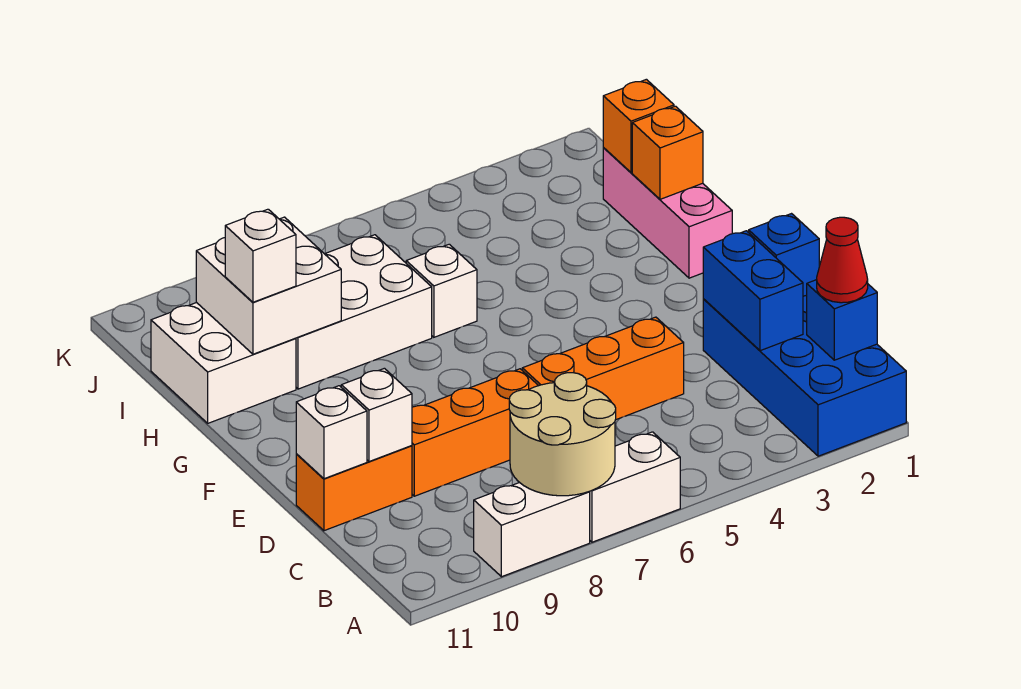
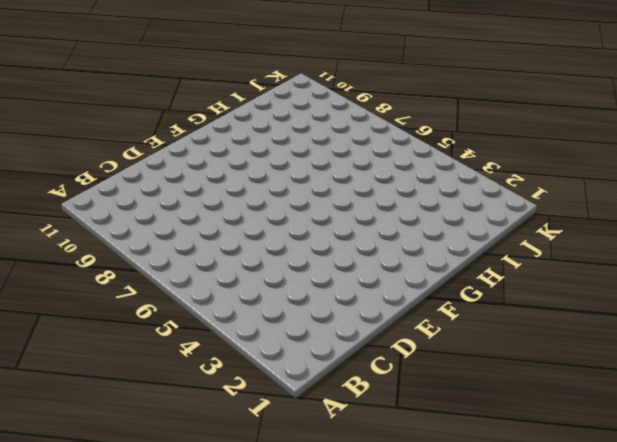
none -> blue brick A1:D2 level 1
none -> white brick A6:A7 level 1
none -> white brick A8:A9 level 1

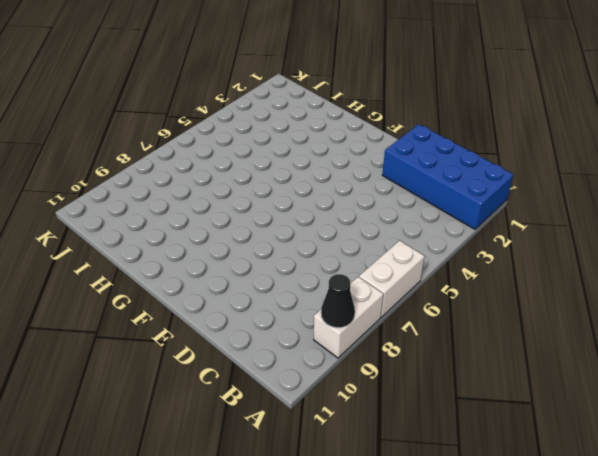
black cone A9 level 2 -> none
none -> orange brick D4:D6 level 1
none -> orange brick D7:D9 level 1
none -> orange brick D10:D11 level 1

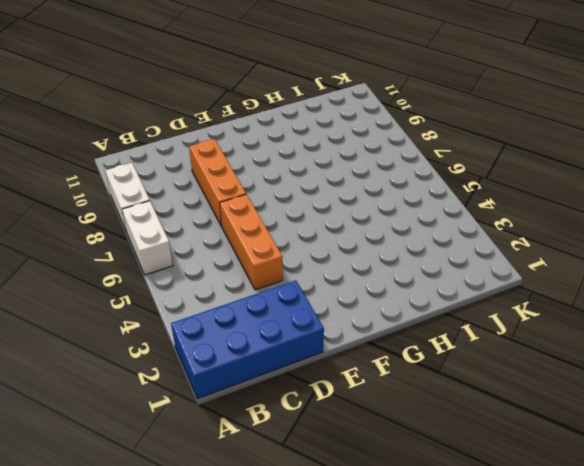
none -> orange brick D10:D11 level 1
none -> pink brick G1:I1 level 1
none -> white brick H6 level 1

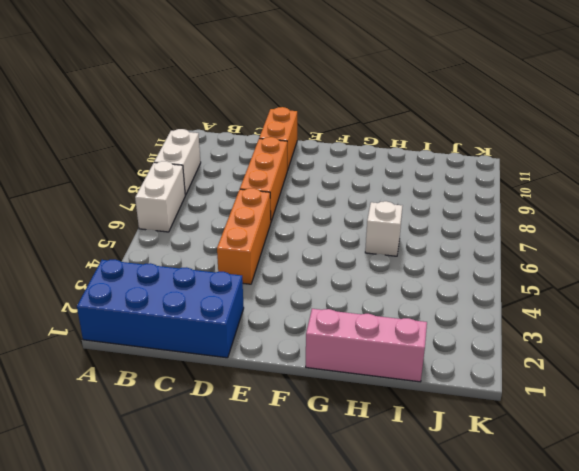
none -> white brick H7:I9 level 1
none -> white brick H10:I11 level 1
none -> tan round brick A7:B8 level 2

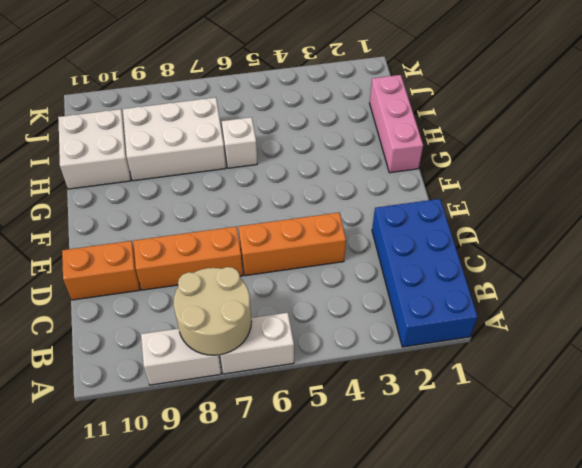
none -> blue brick B1 level 2
none -> blue brick C2:D2 level 2
none -> blue brick D1 level 2

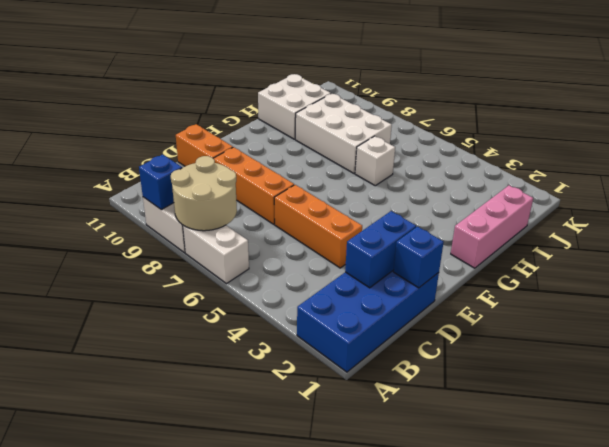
blue brick A9 level 2 -> blue brick B1 level 2
none -> white brick D10 level 2
none -> white brick D11 level 2
none -> orange brick H1 level 2

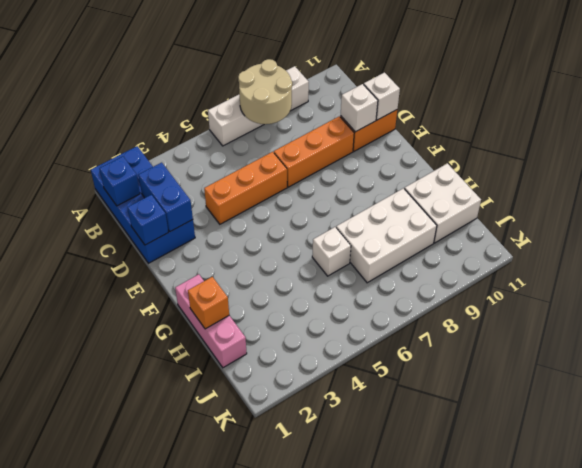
none -> white brick H9:I10 level 2
none -> orange brick I1 level 2
none -> red cone B1 level 3

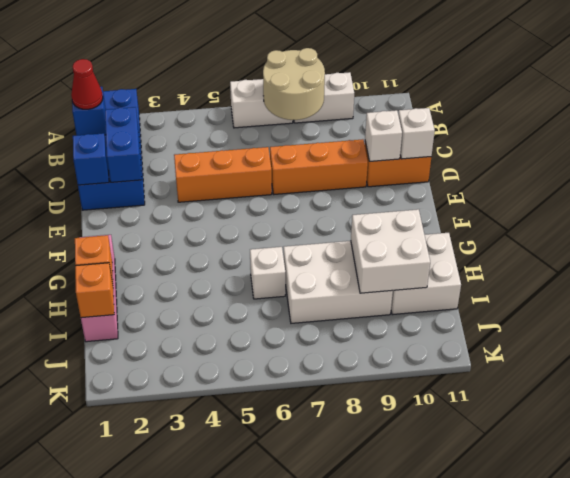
none -> white brick H10 level 3

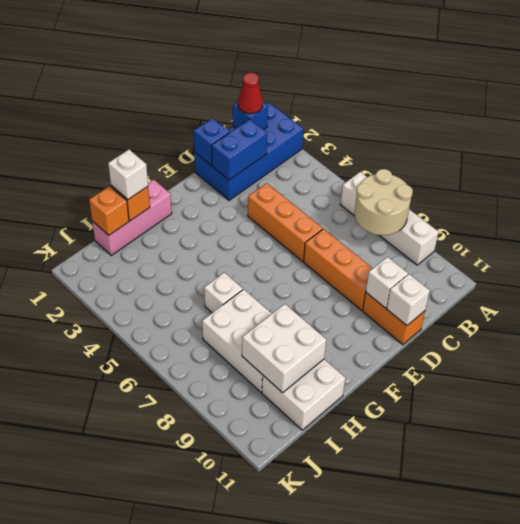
white brick H1 level 3 -> white brick H10 level 3

